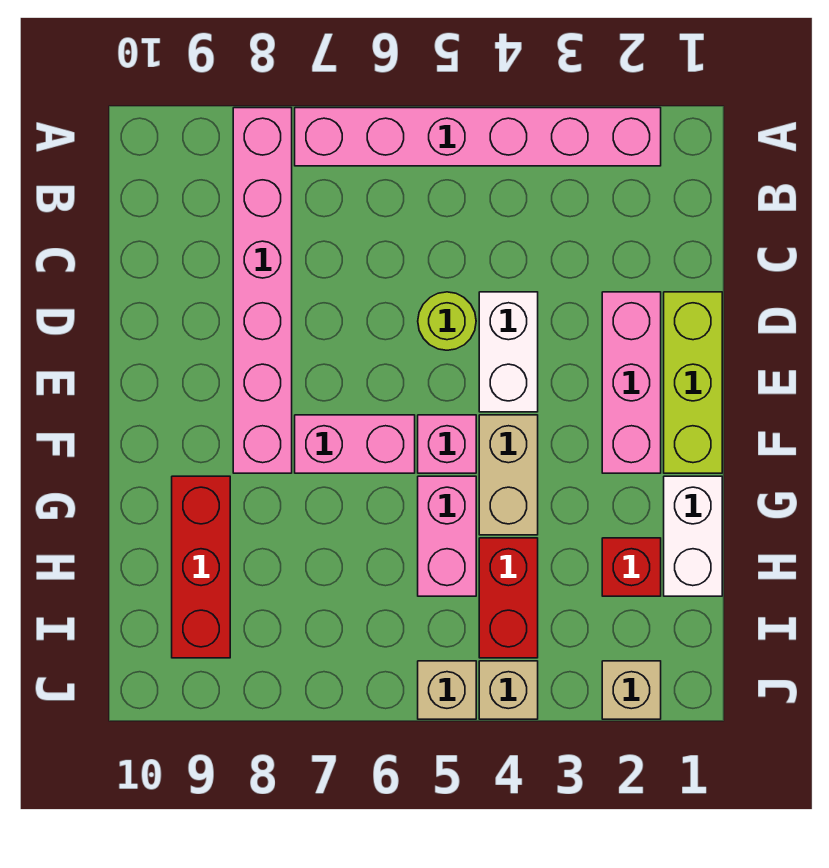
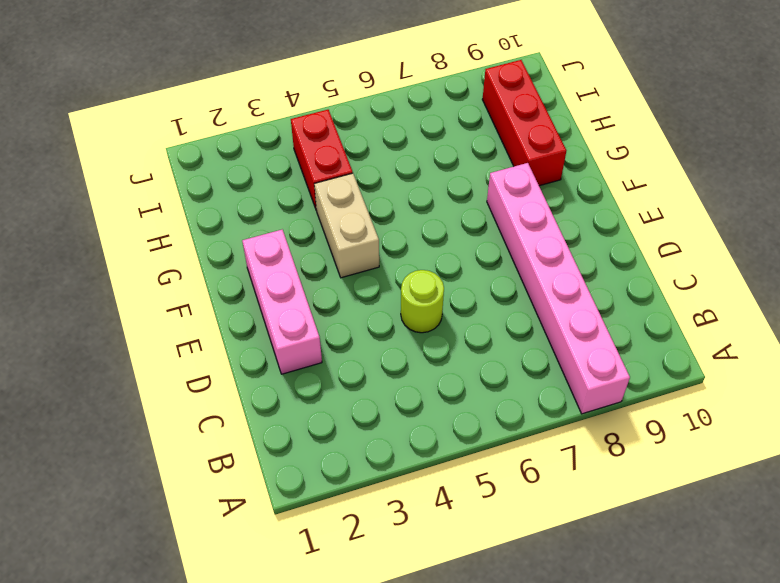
none -> pink brick A2:A7 level 1
none -> lime brick D1:F1 level 1
none -> white brick D4:E4 level 1

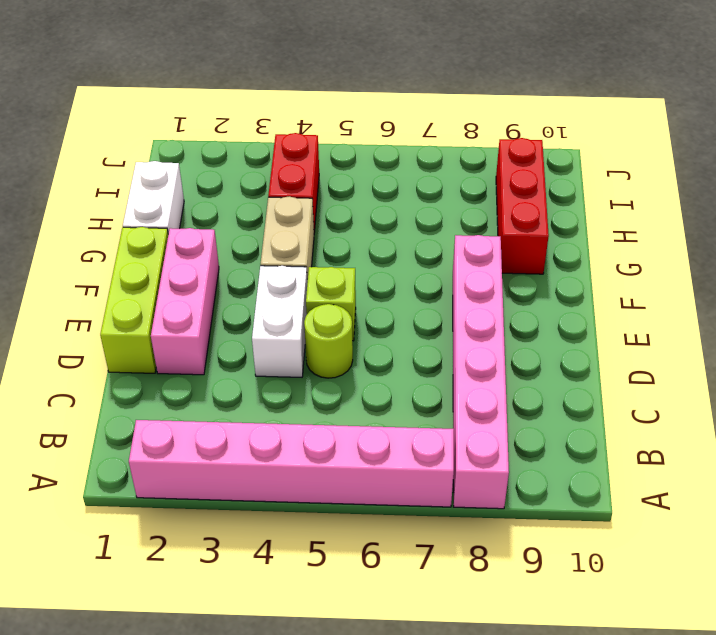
lime brick E5 level 1 -> none
none -> pink brick F5 level 1
none -> pink brick F6:F7 level 1
none -> pink brick G5:H5 level 1

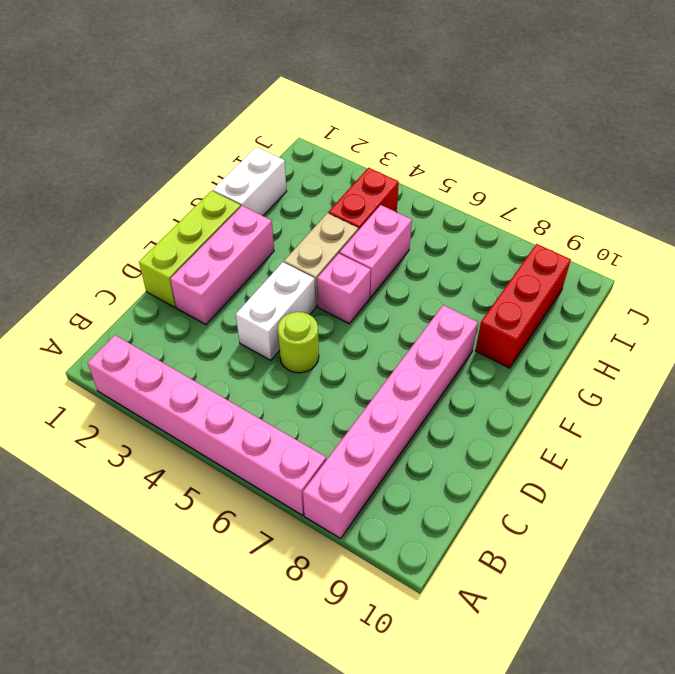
none -> pink brick F6:F7 level 1
none -> red brick H2 level 1
none -> tan brick J2 level 1

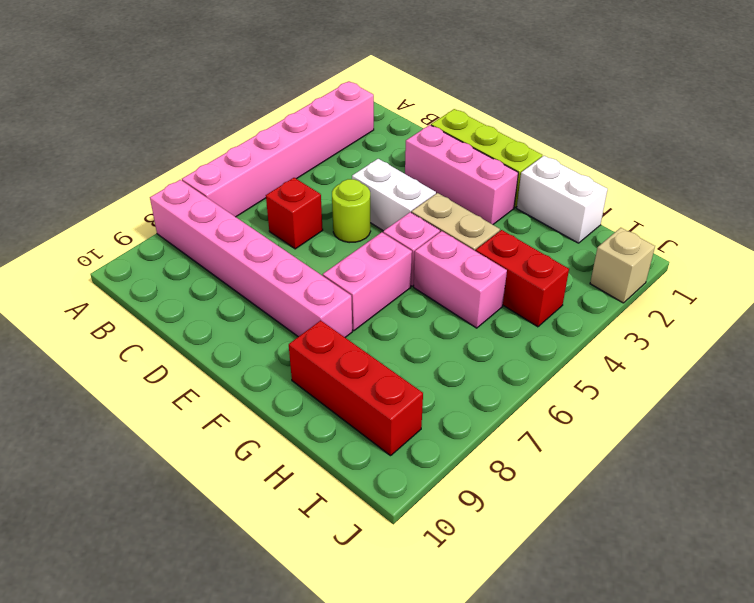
red brick C6 level 1 -> red brick H2 level 1
none -> tan brick J4 level 1
none -> tan brick J5 level 1

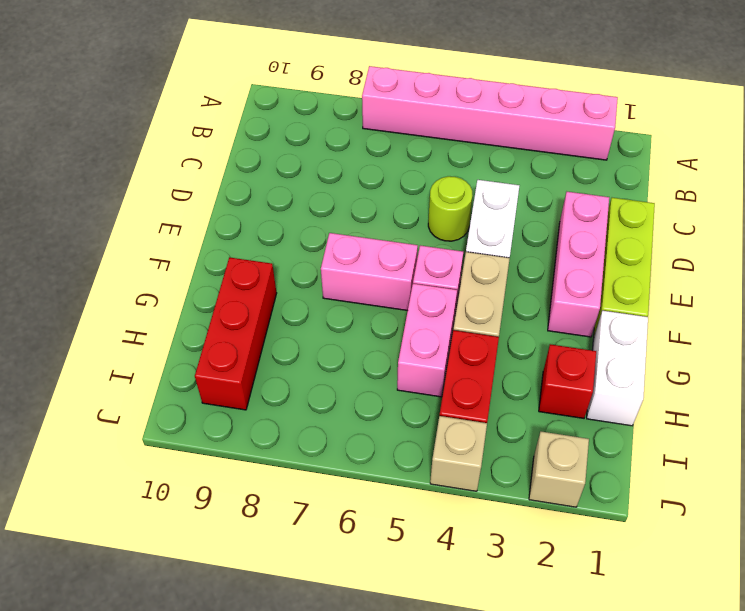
none -> pink brick A8:F8 level 1
none -> tan brick J5 level 1

